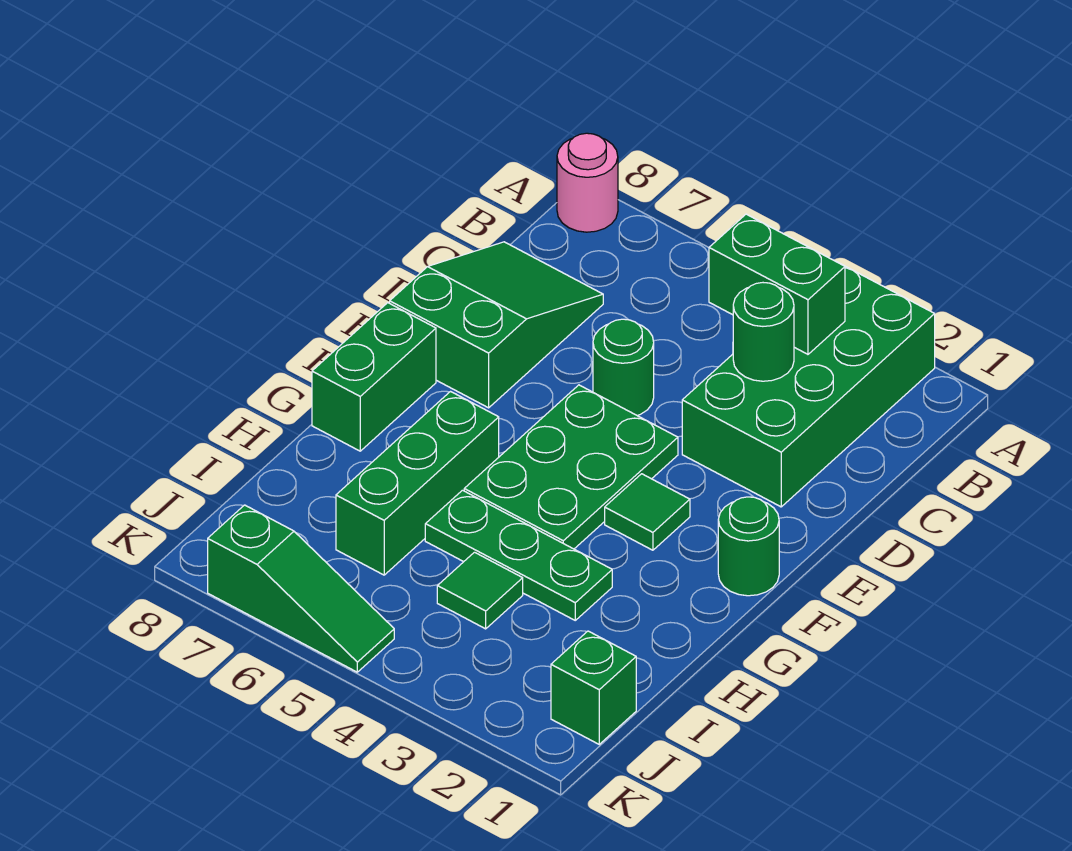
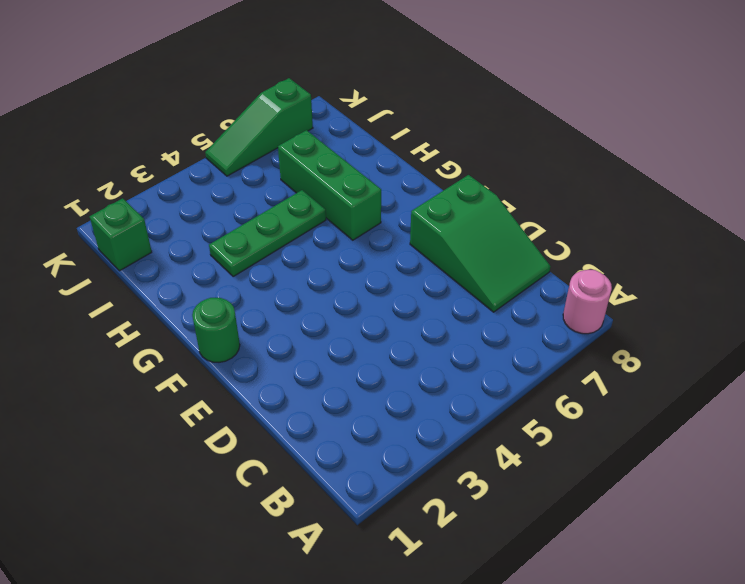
none -> green brick A2:D3 level 1
none -> green round brick D5 level 1
none -> green plate E4:G5 level 1

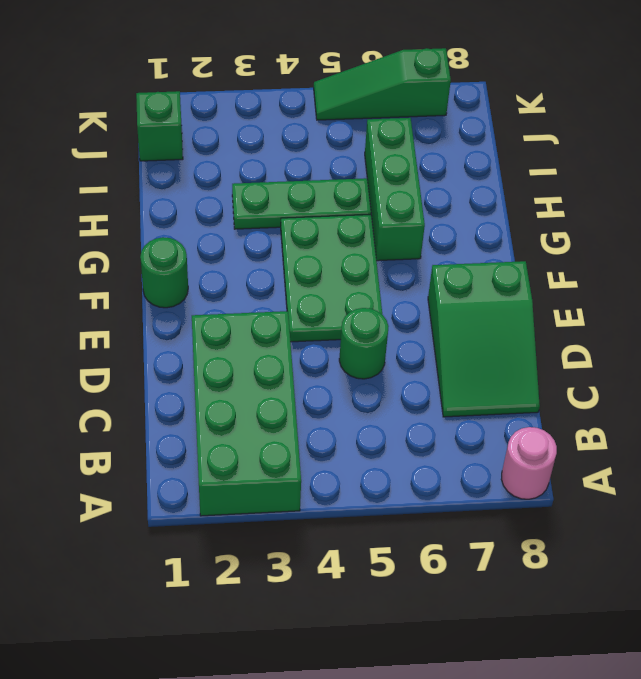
none -> green tile F3 level 1
none -> green brick F8:G8 level 1
none -> green tile I4 level 1

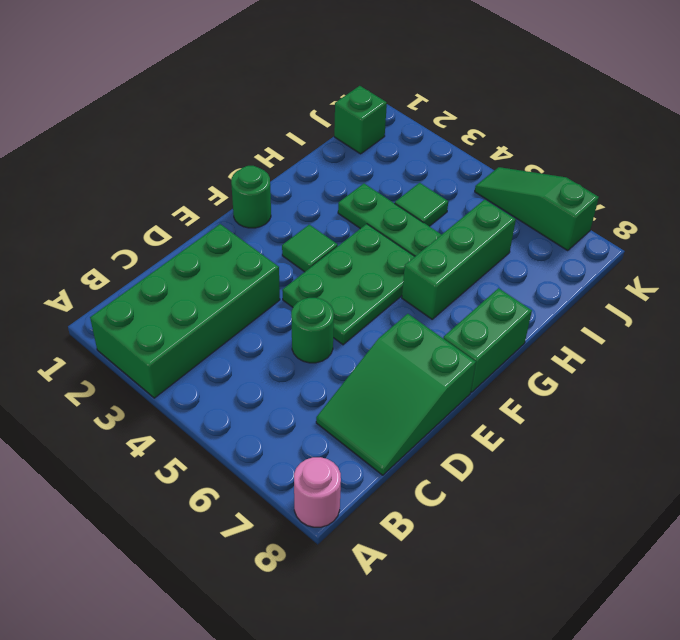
none -> green brick B3:B4 level 2
none -> green round brick C3 level 2

